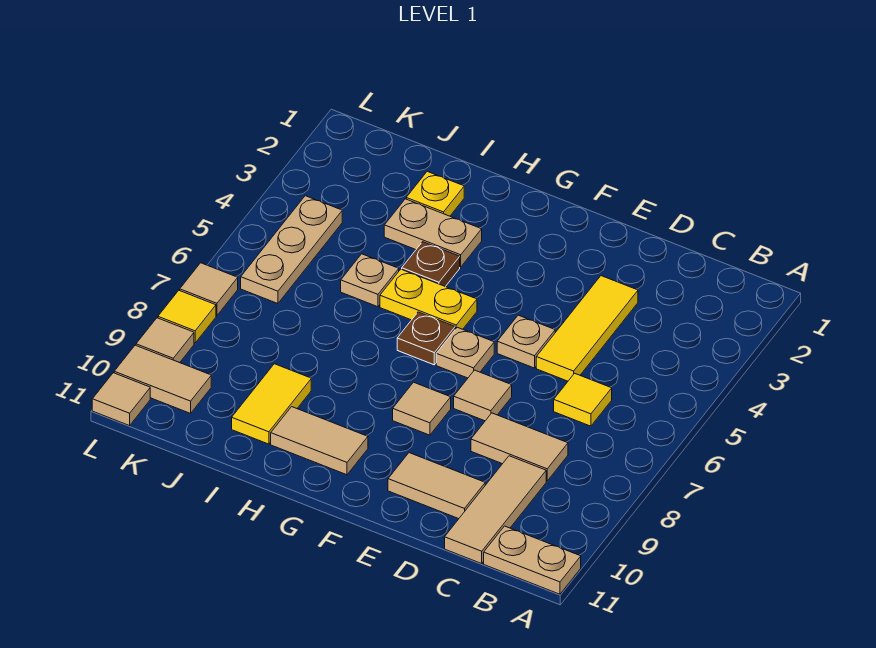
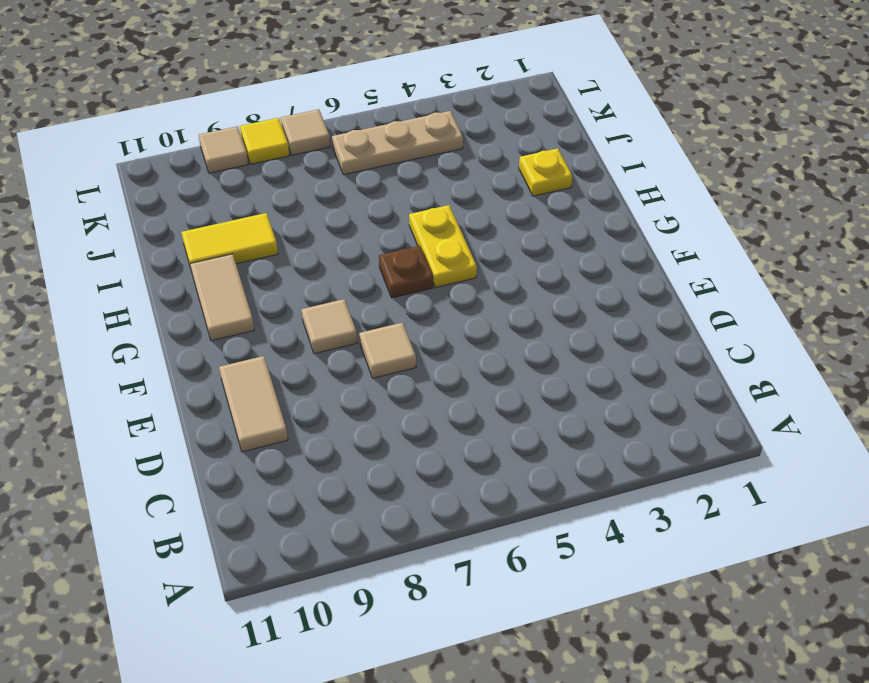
none -> tan plate A11:B11 level 1
none -> yellow tile C6 level 1
none -> tan tile C8:D8 level 1

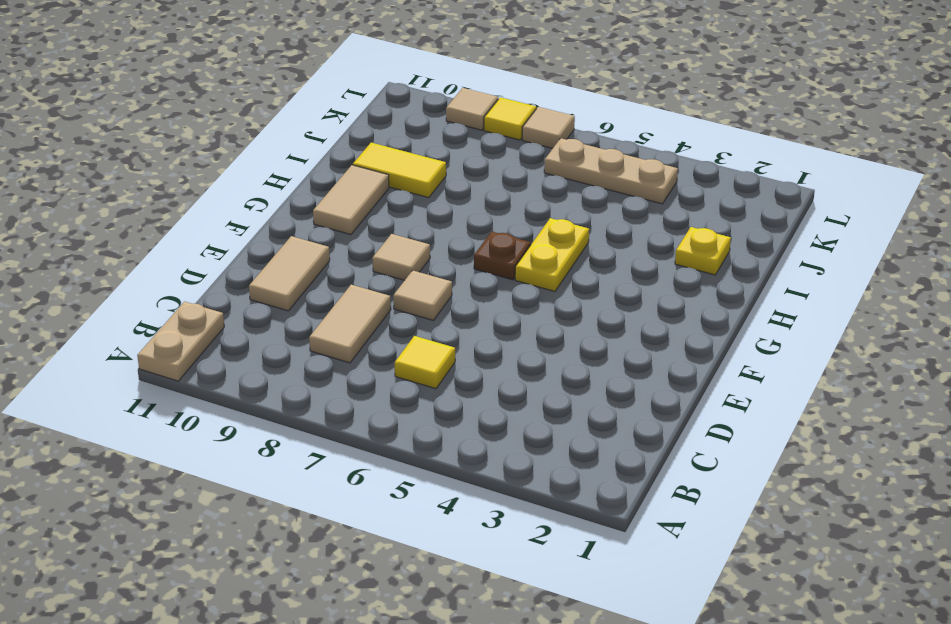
none -> tan tile C9:C11 level 1
none -> yellow tile D3:D5 level 1
none -> tan plate E5 level 1

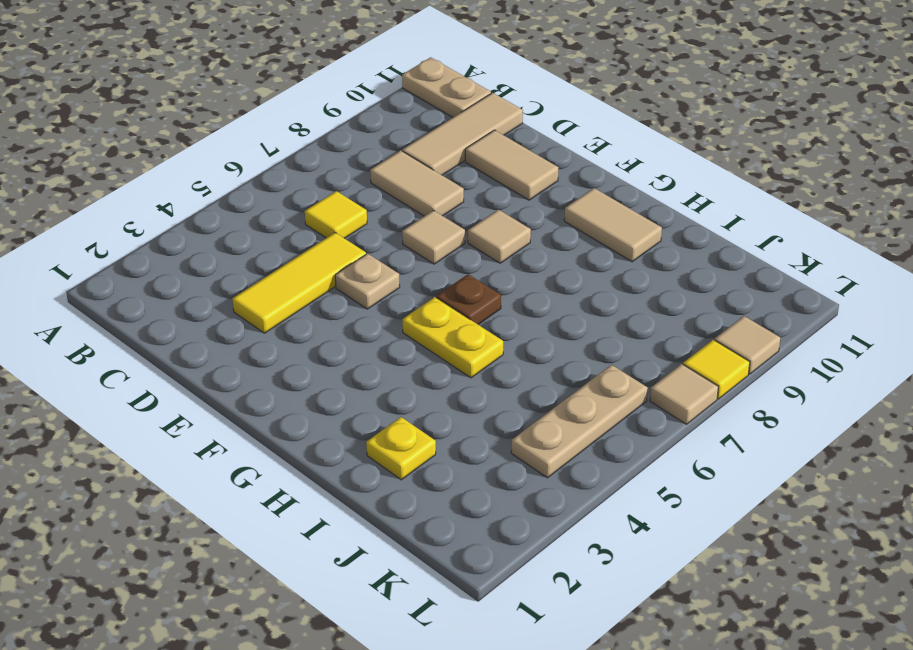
none -> tan plate F6 level 1
none -> tan plate H3:I3 level 1
none -> brown plate H4 level 1

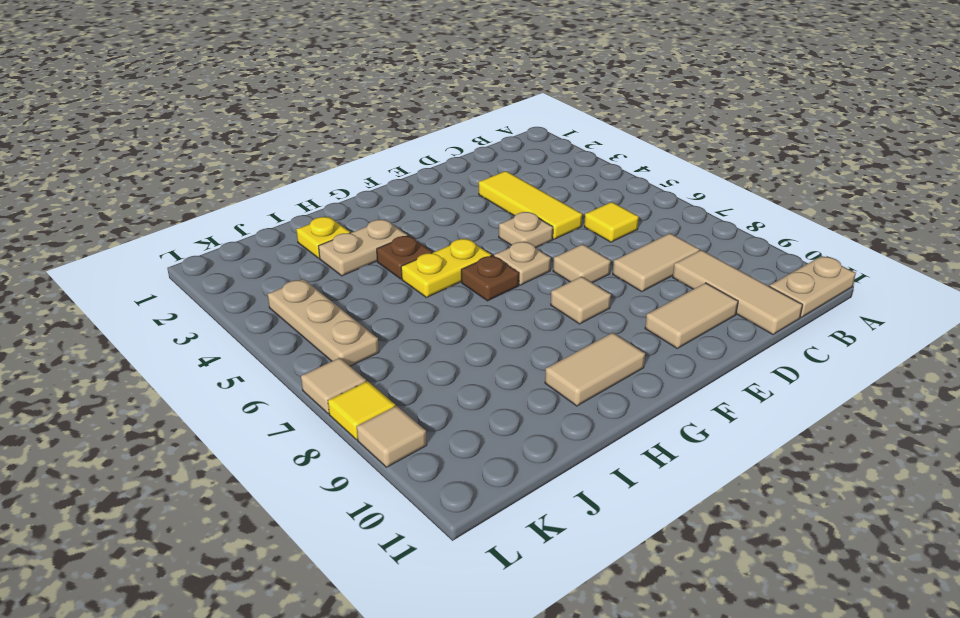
none -> tan plate I5 level 1
none -> yellow tile I9:I10 level 1
none -> tan tile K10:L10 level 1

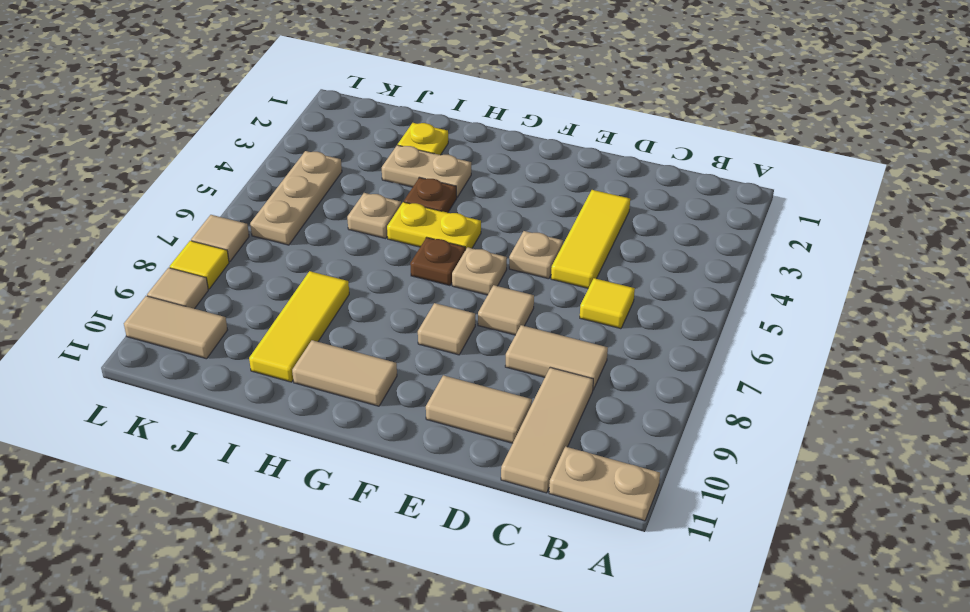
yellow tile I8:I10 level 1 -> yellow tile I9:I10 level 1
none -> tan tile L11 level 1

